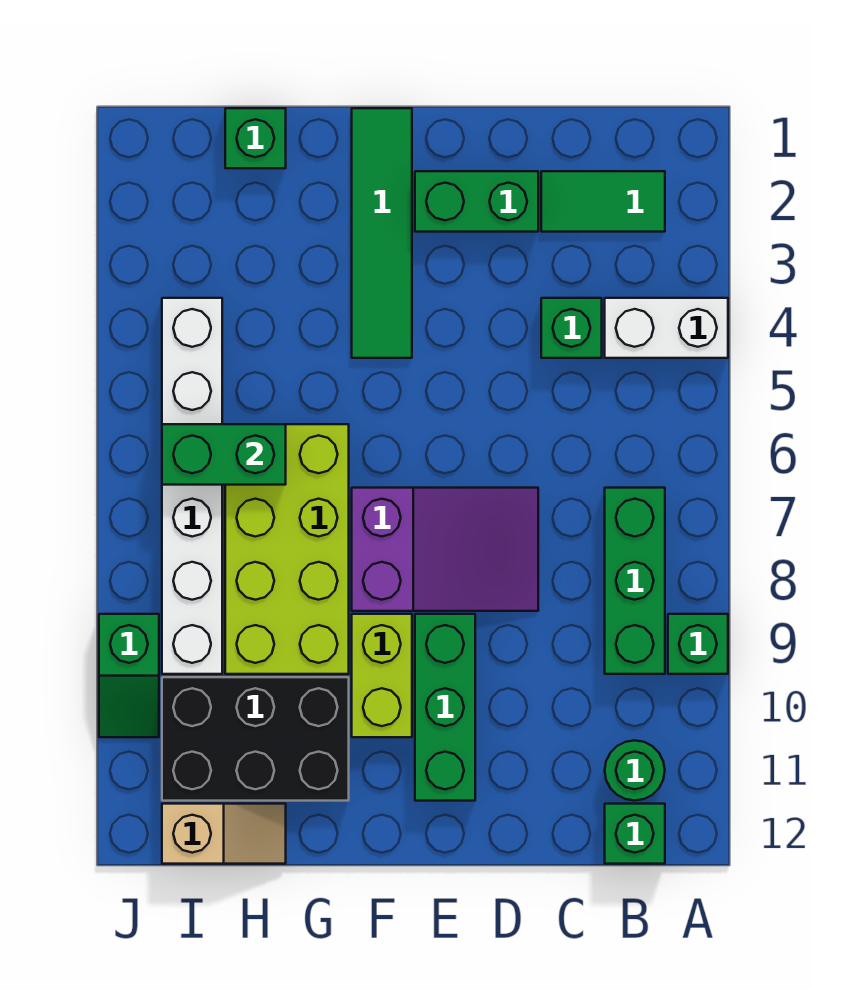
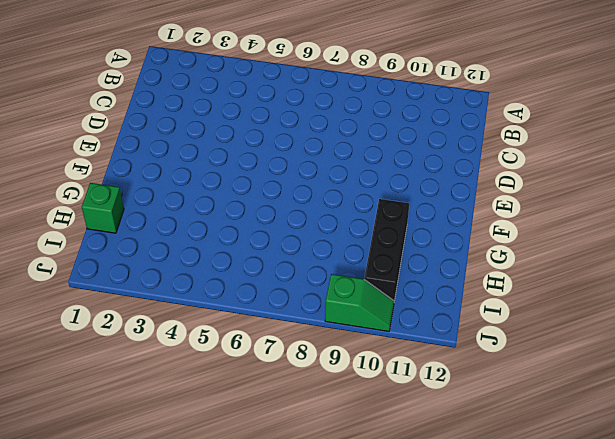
black brick G10:I10 level 1 -> black brick G10:I11 level 1
none -> white brick A4:B4 level 1
none -> green brick A9 level 1
none -> green tile B2:C2 level 1

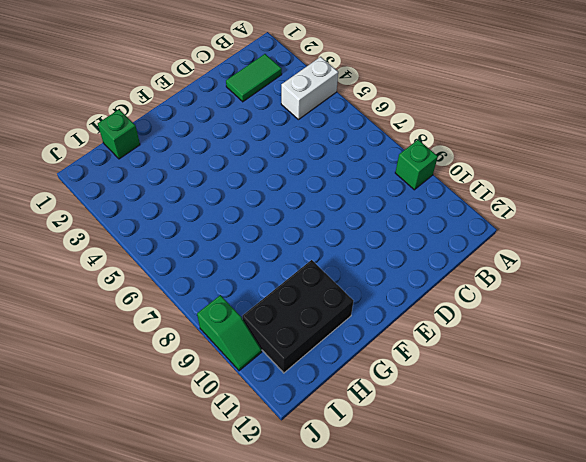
none -> green brick B7:B9 level 1
none -> green round brick B11 level 1
none -> green brick B12 level 1

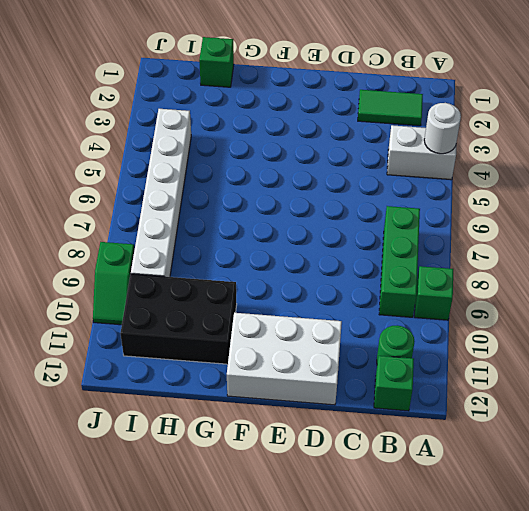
white round brick A4 level 2 -> none
white brick D11:F12 level 1 -> green brick E9:E11 level 1
none -> green brick C4 level 1
none -> green brick D2:E2 level 1
none -> purple slope D7:F8 level 1 top F

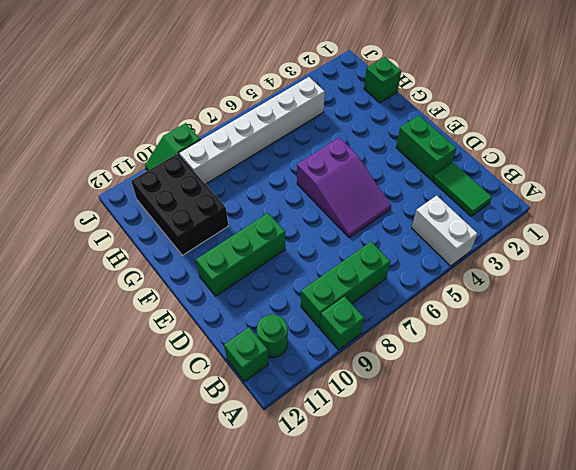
purple slope D5:F6 level 1 top F -> purple slope D7:F8 level 1 top F
none -> green brick C4 level 1
none -> green tile F1:F4 level 1
none -> lime brick F9:F10 level 1

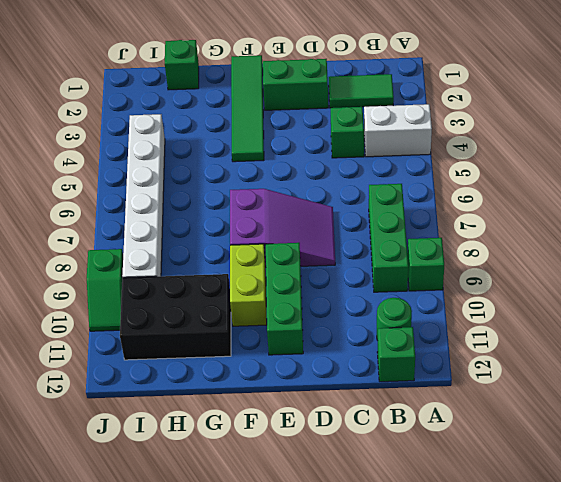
none -> lime brick G6:H9 level 1
none -> tan slope H12:I12 level 1 top I
none -> green brick H6:I6 level 2

